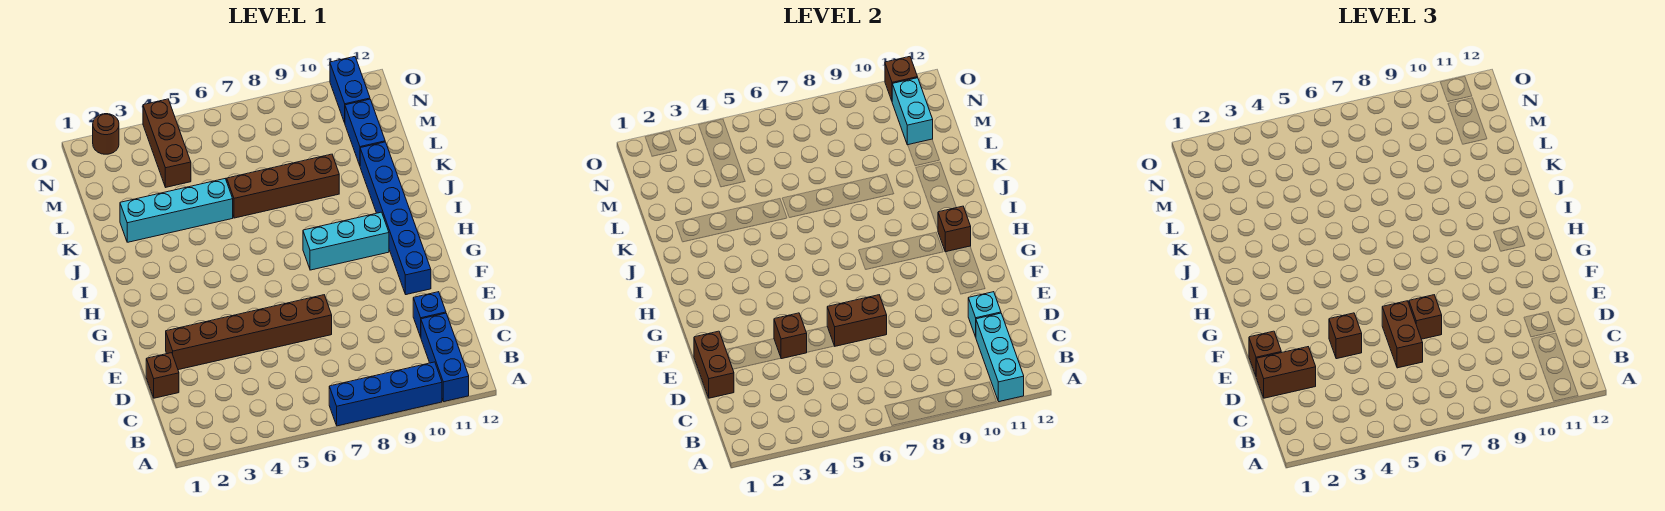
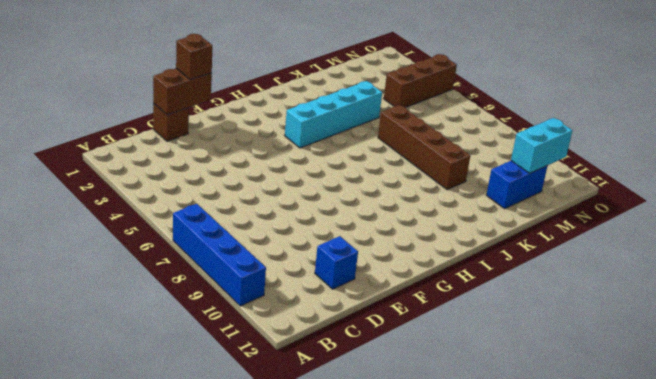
cyan brick H4:K4 level 1 -> cyan brick K2:K5 level 1
none -> blue brick A11:C11 level 1
none -> brown brick E2:E7 level 1
none -> blue brick F11:K11 level 1

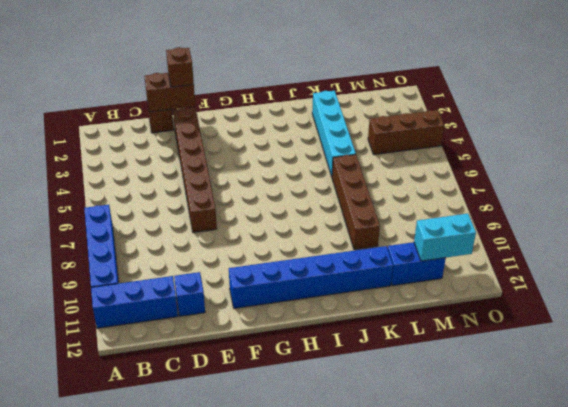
none -> cyan brick H8:H10 level 1
none -> blue brick N11:O11 level 1
none -> brown round brick O2 level 1

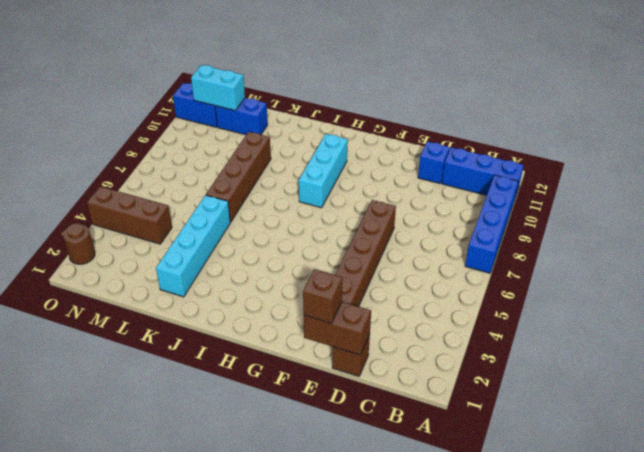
none -> blue brick F11:K11 level 1
none -> cyan brick A11:C11 level 2
none -> cyan brick D11 level 2

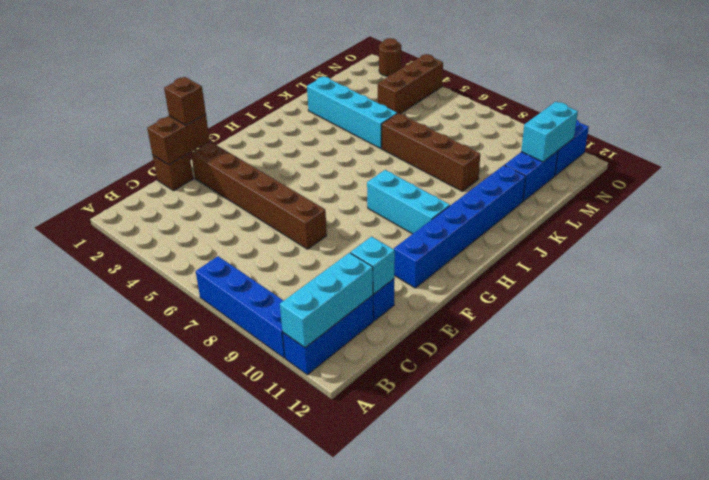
none -> brown brick E4 level 2
none -> brown brick E6:E7 level 2
none -> brown brick H11 level 2

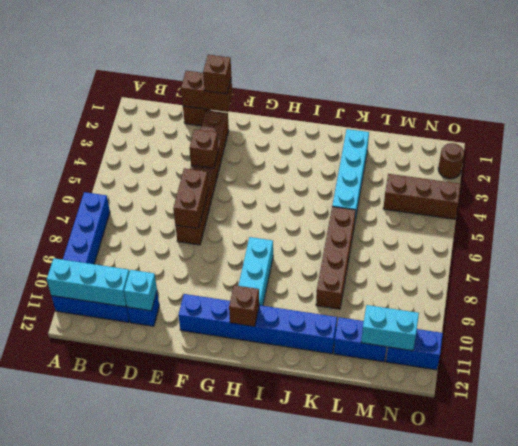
none -> brown brick O11 level 2
none -> brown brick D1:D2 level 3
none -> brown brick D6:E6 level 3

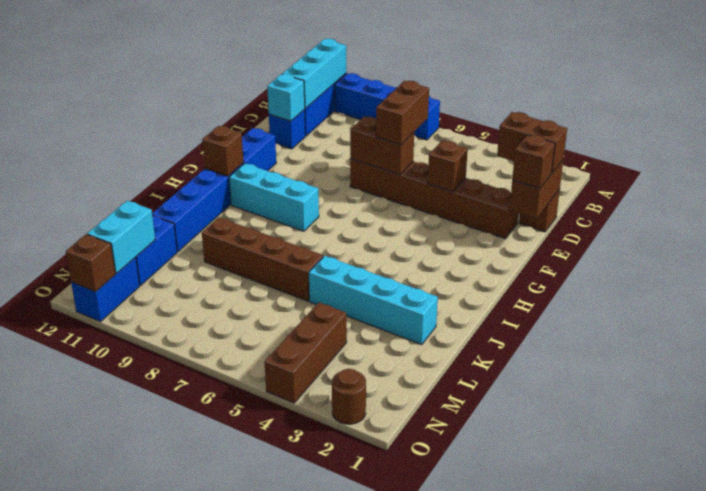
none -> brown brick E4 level 3
none -> brown brick E7 level 3

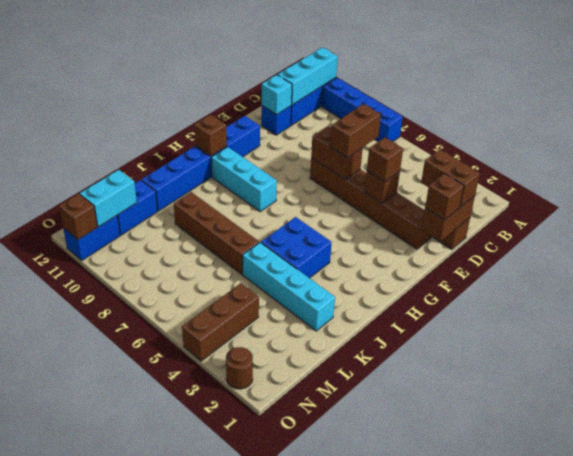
blue brick I4:J5 level 1 -> none
none -> brown brick E7 level 3

